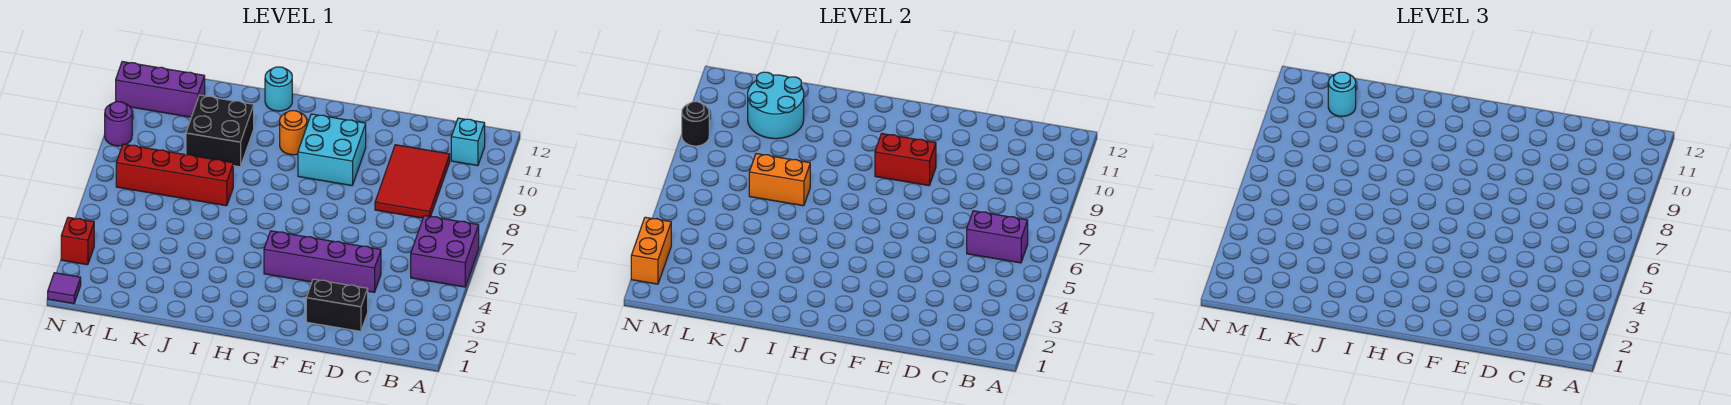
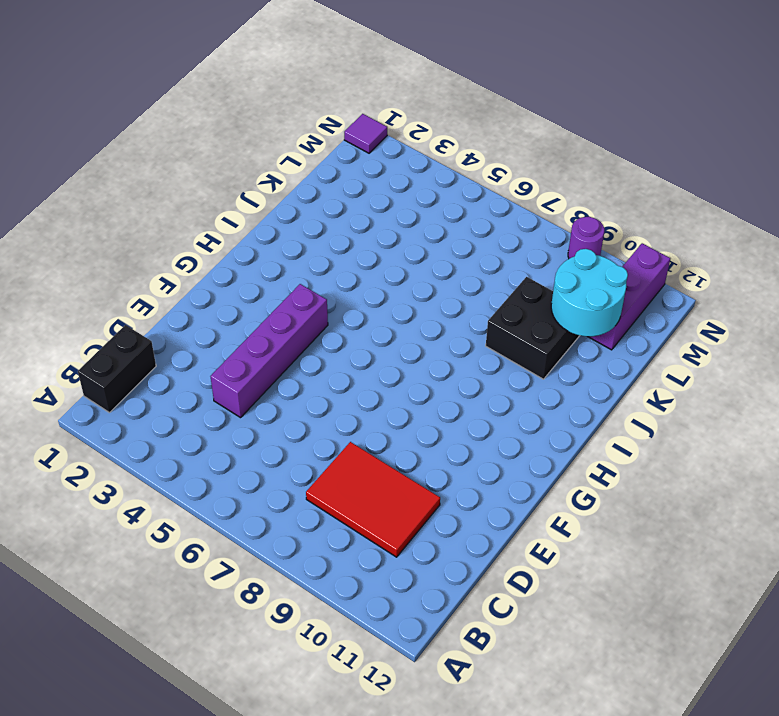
black brick B1:C1 level 1 -> black brick D2:E2 level 1
none -> purple brick A5:B6 level 1
none -> cyan brick B11 level 1
none -> cyan brick F9:G10 level 1

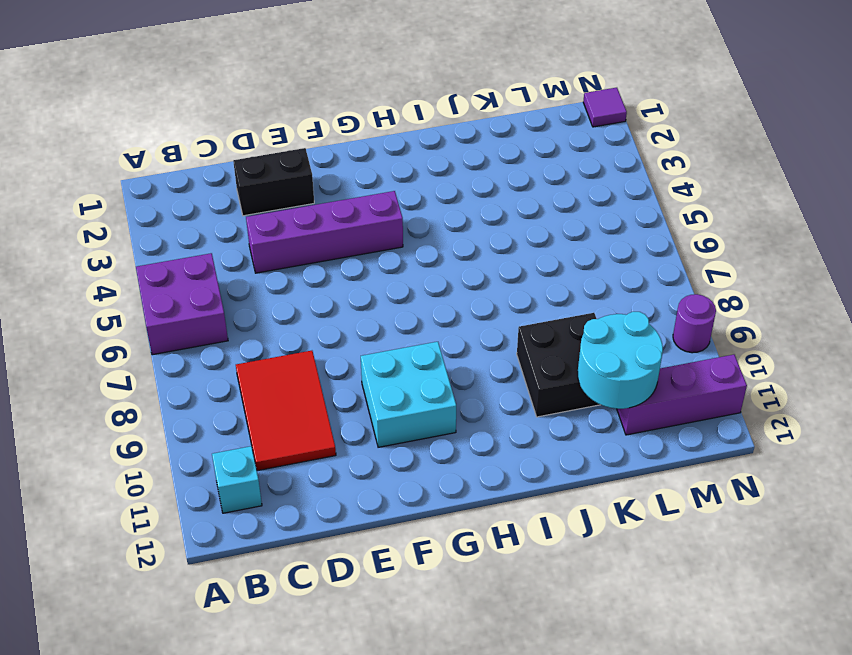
none -> orange round brick H10 level 1
none -> cyan round brick I12 level 1
none -> red brick J7:M7 level 1

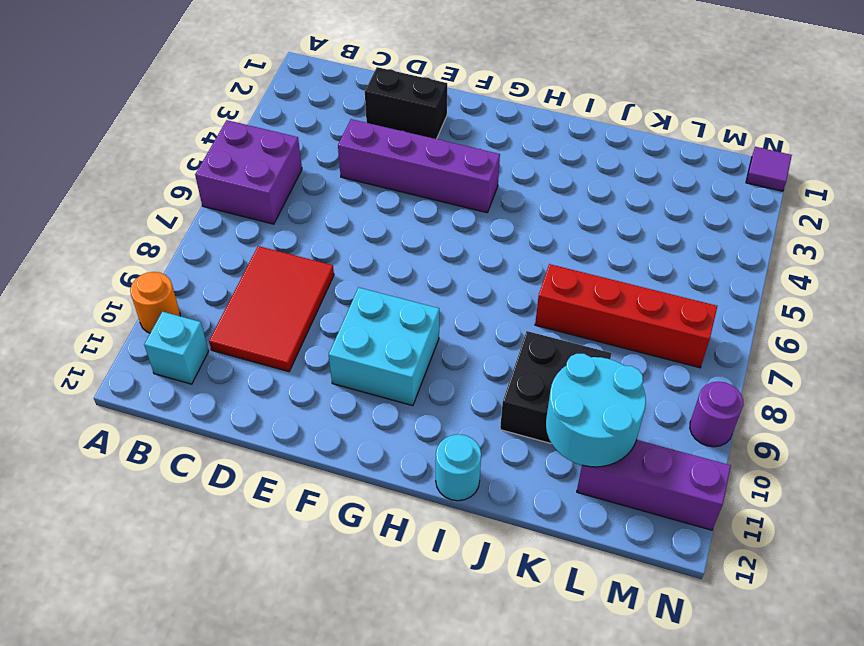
orange round brick A10 level 1 -> orange round brick H10 level 1
none -> red brick N3 level 1
none -> purple brick B6:C6 level 2
none -> red brick F9:G9 level 2

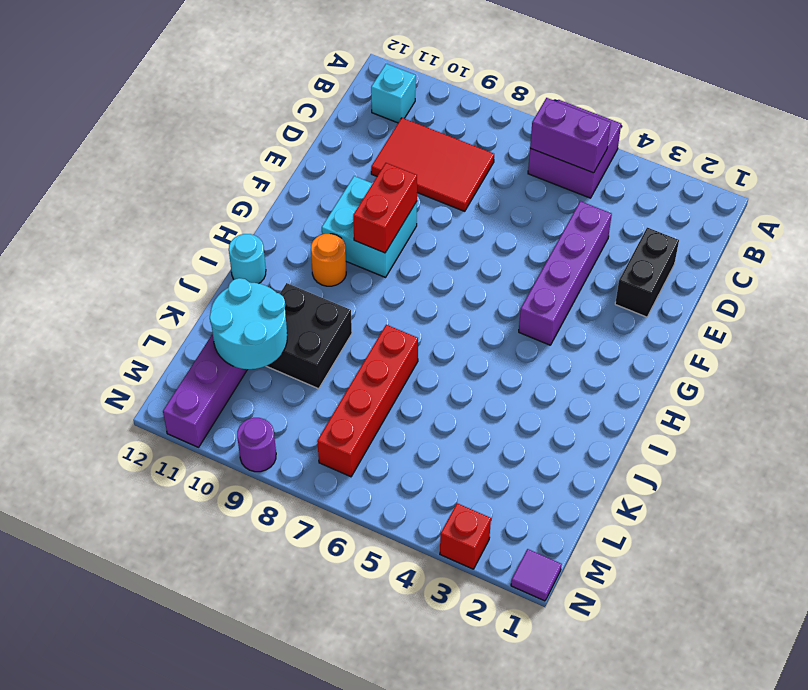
purple brick B5:B6 level 2 -> purple brick B6:C6 level 2
none -> orange brick J7:K7 level 2
none -> orange brick N2:N3 level 2
none -> black round brick N9 level 2

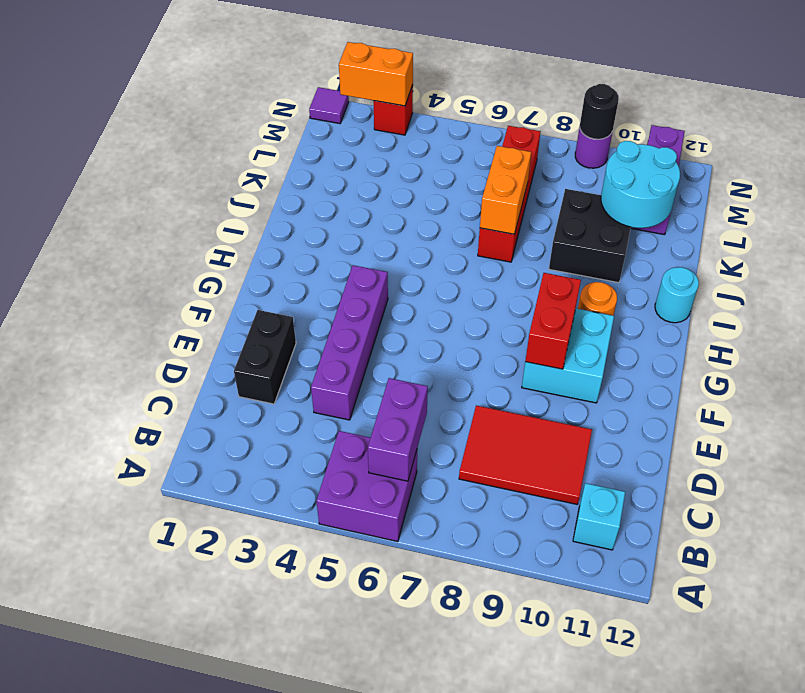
none -> cyan round brick L11 level 3

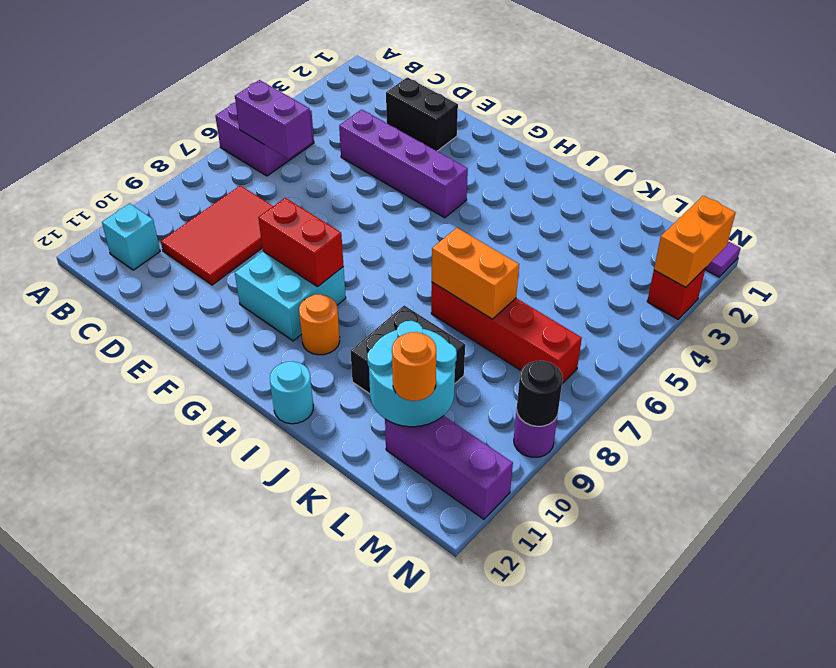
orange round brick L11 level 3 -> cyan round brick L11 level 3

